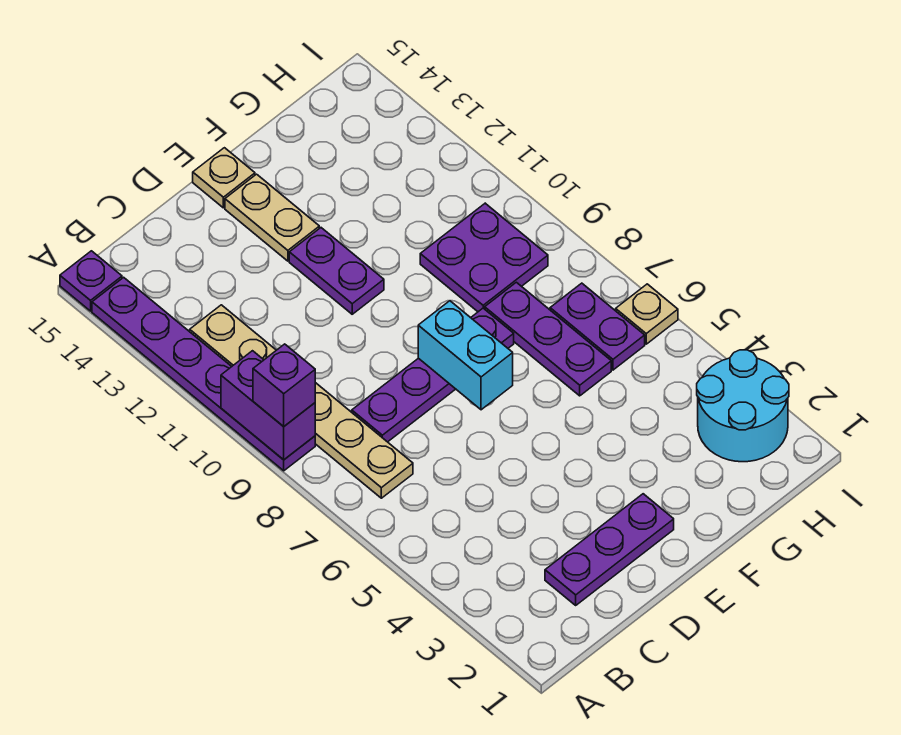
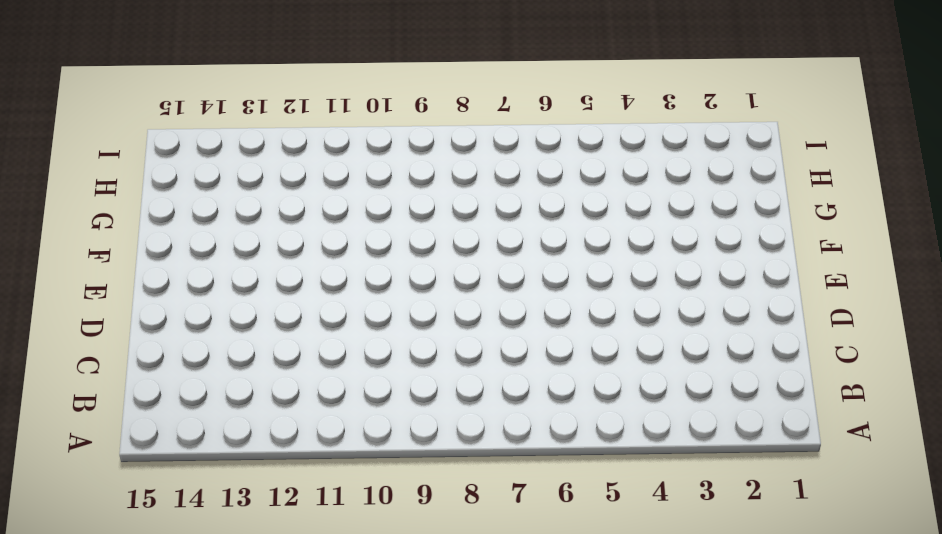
none -> purple plate A9:A14 level 1
none -> purple plate A15 level 1
none -> tan plate B7:B12 level 1

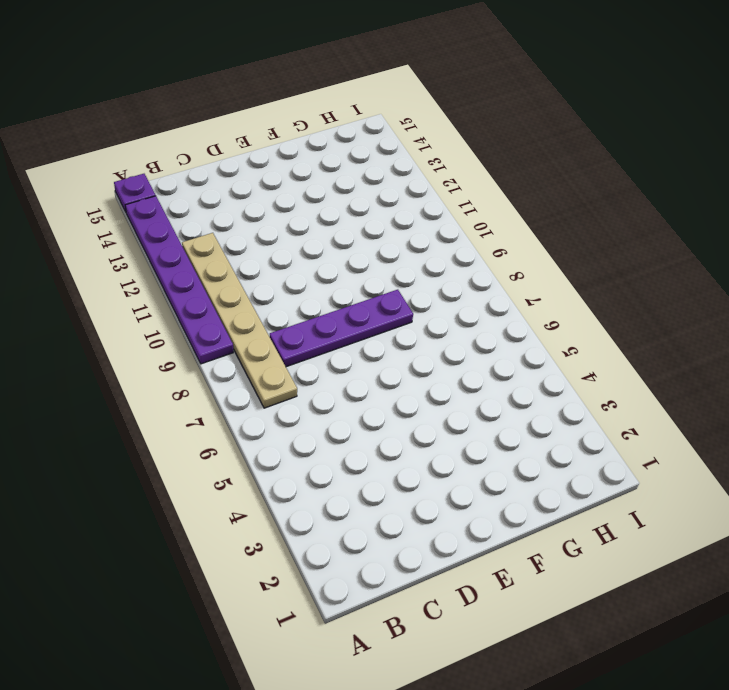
none -> purple plate C2:E2 level 1
none -> purple plate E11:E12 level 1
none -> tan plate E13:E14 level 1

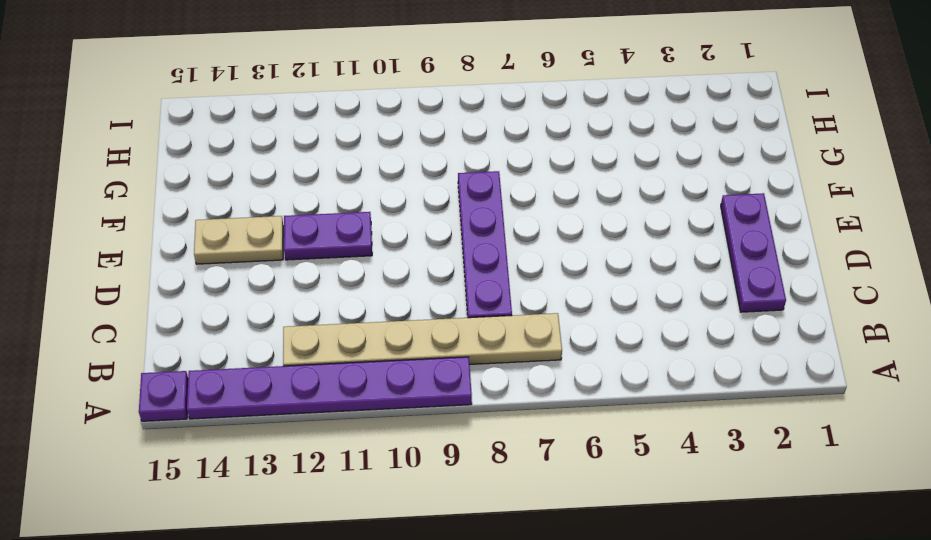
none -> tan plate E15 level 1
none -> purple plate G6:G8 level 1
none -> purple plate G9:H10 level 1

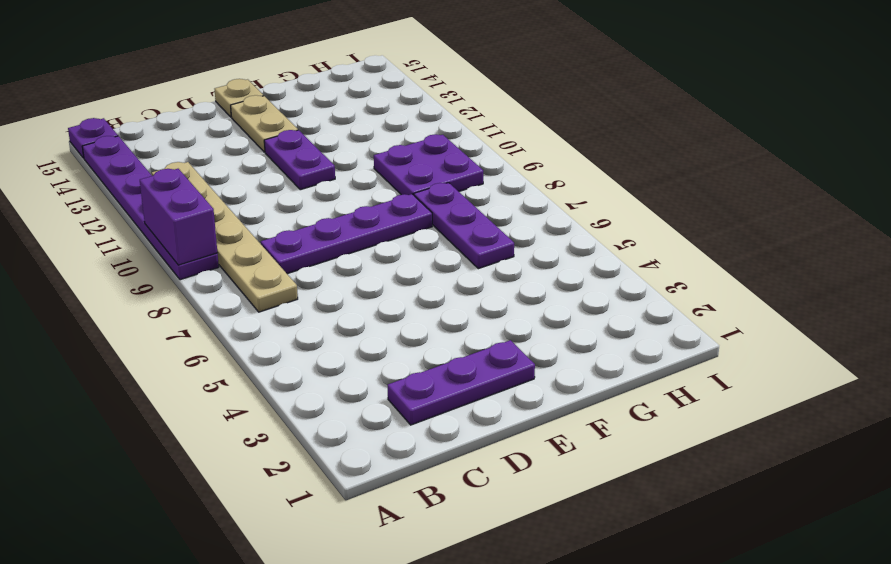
none -> cyan round brick H2:I3 level 1
none -> purple plate H6:H7 level 1
none -> tan plate I6 level 1

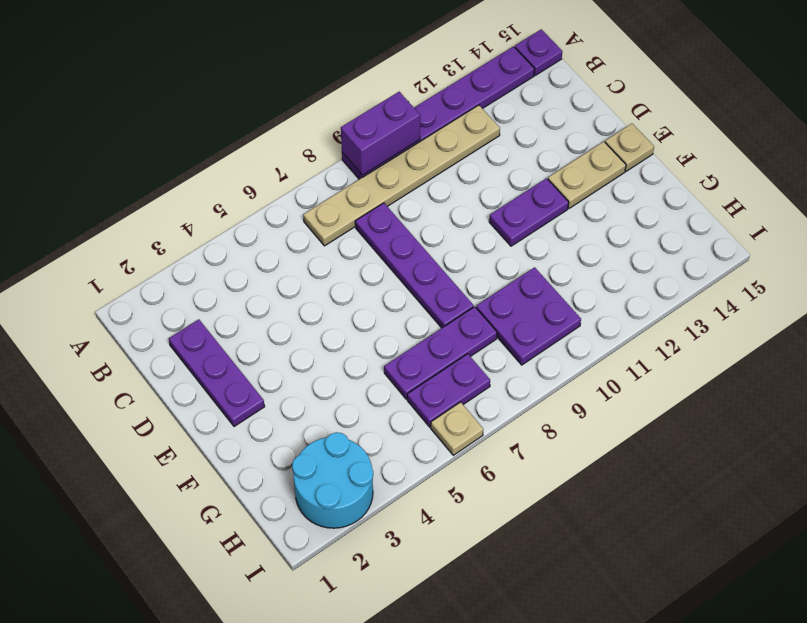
none -> cyan brick E7:E8 level 2
none -> purple brick A9 level 3

